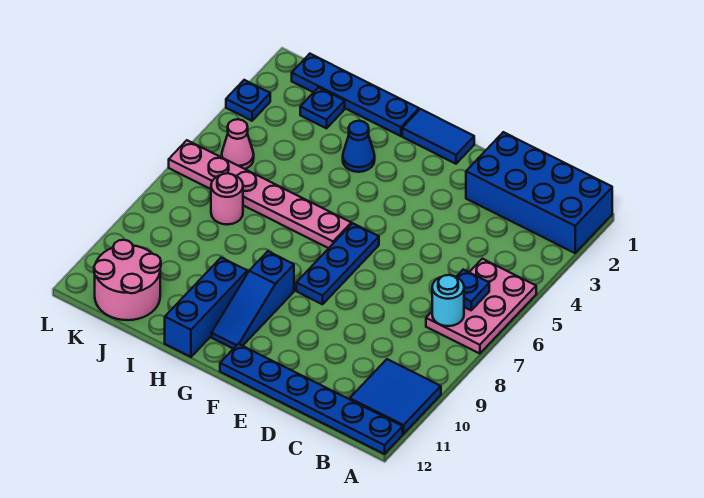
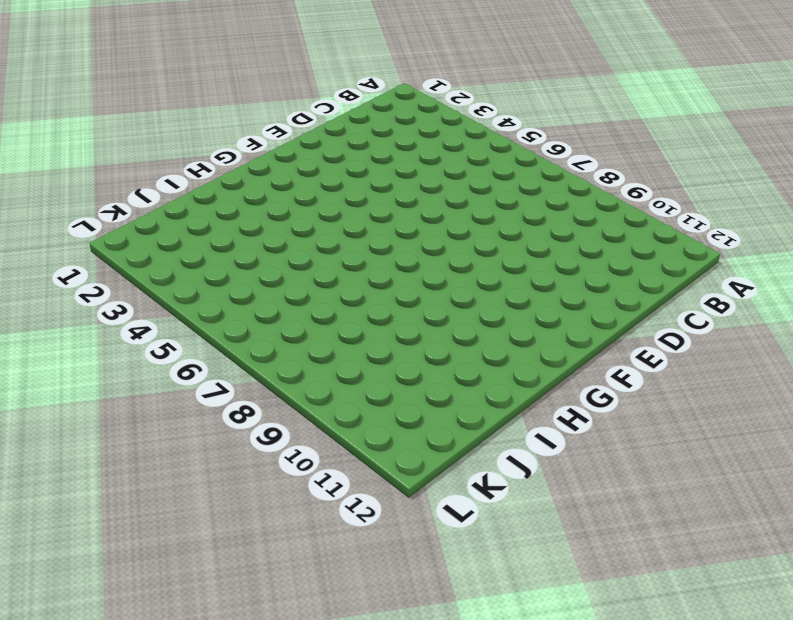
none -> blue brick A1:D2 level 1
none -> pink plate A5:B7 level 1
none -> blue tile A10:B11 level 1

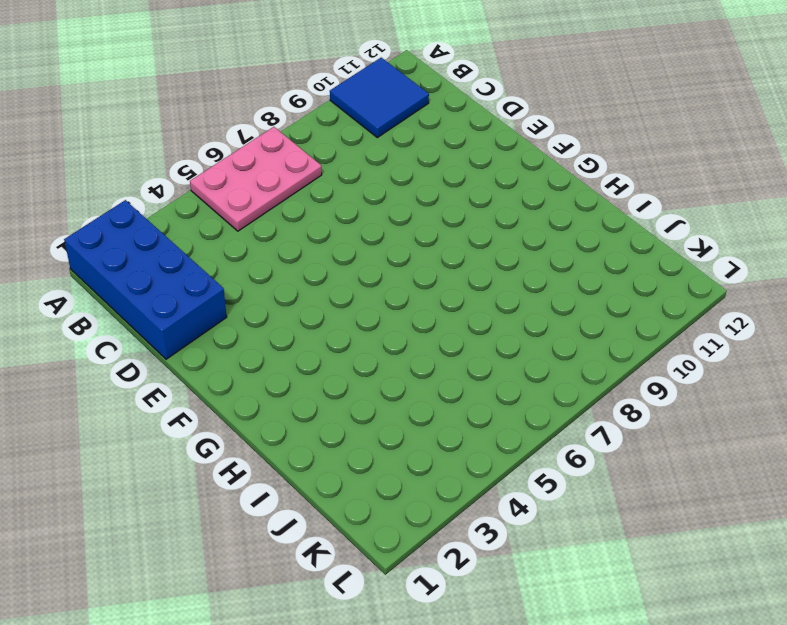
none -> blue plate A12:F12 level 1
none -> blue tile F1:G1 level 1
none -> blue plate F6:F8 level 1

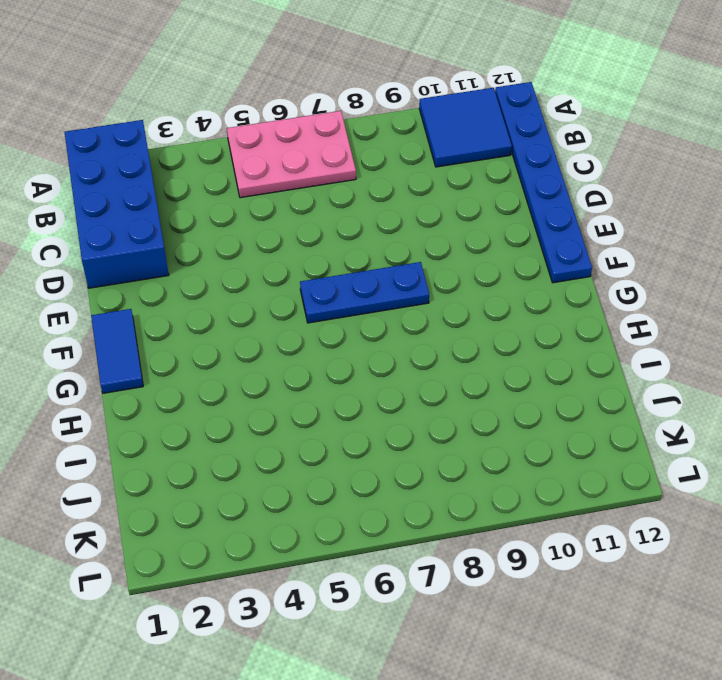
none -> pink plate G6:L6 level 1
none -> blue slope G9:G11 level 1 top 9
none -> blue plate H1:K1 level 1

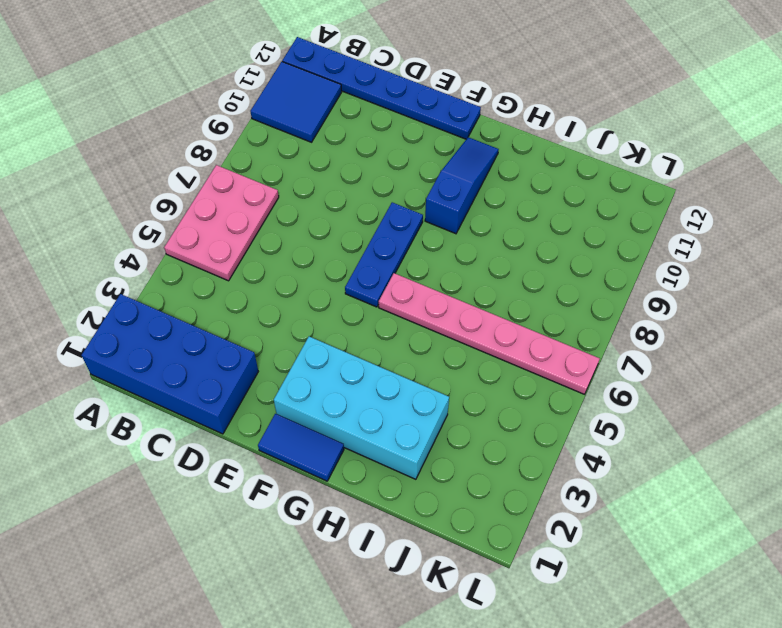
cyan brick F2:I3 level 1 -> blue cone H3 level 1
none -> blue plate H1:K1 level 1
none -> blue brick H10:H12 level 1
none -> blue plate J2 level 1

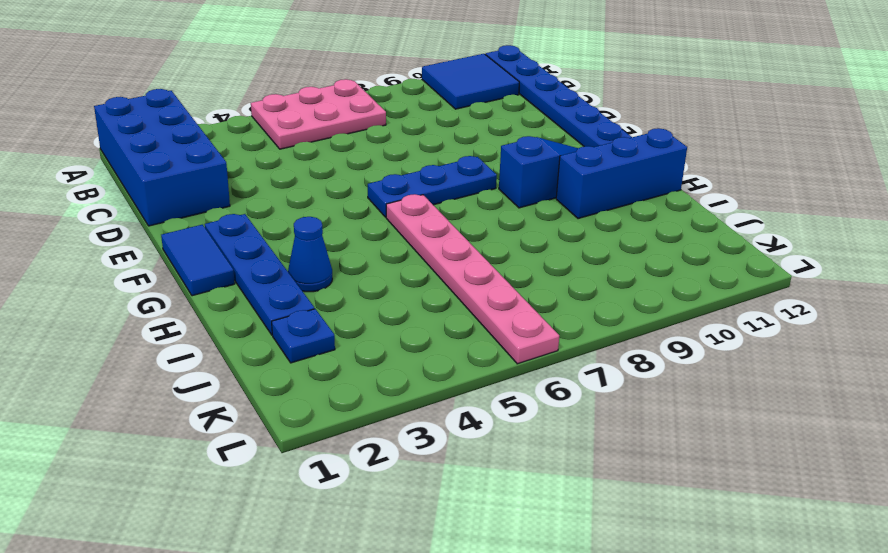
blue plate F2:I2 level 1 -> blue plate H1:K1 level 1
none -> pink round brick J7 level 1
none -> pink round brick J11:K12 level 1
none -> pink cone K5 level 1

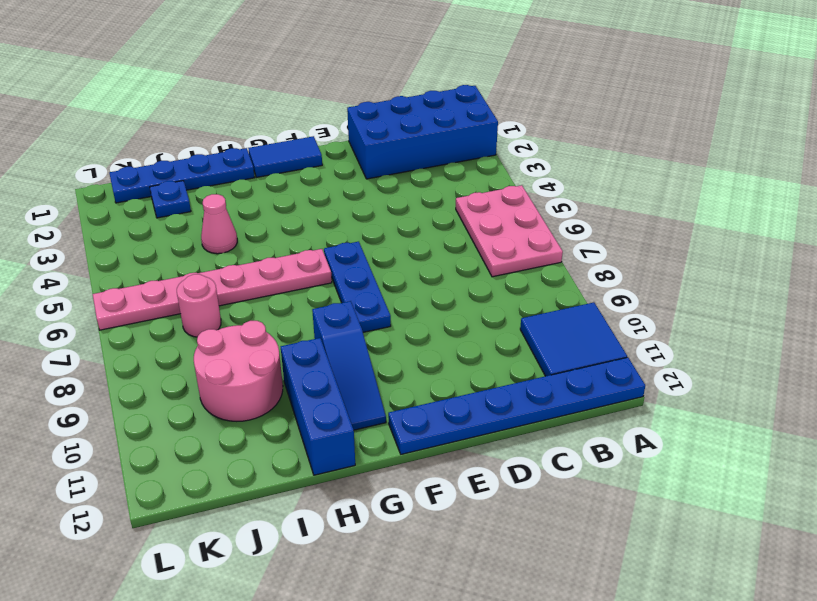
pink cone I4 level 1 -> pink cone K5 level 1
pink round brick I9:J10 level 1 -> pink round brick J11:K12 level 1
none -> blue cone H3 level 1
none -> blue plate L3 level 1
none -> blue plate B6 level 2

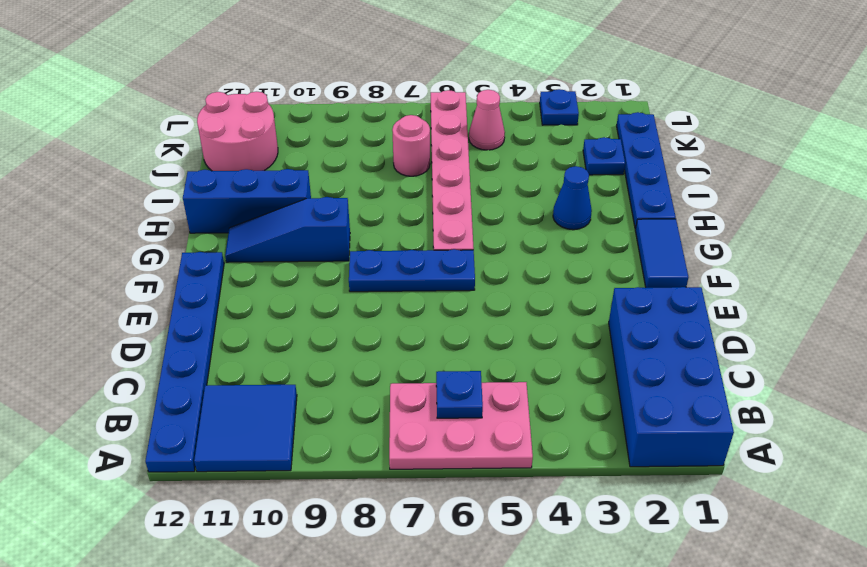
none -> cyan round brick B7 level 2

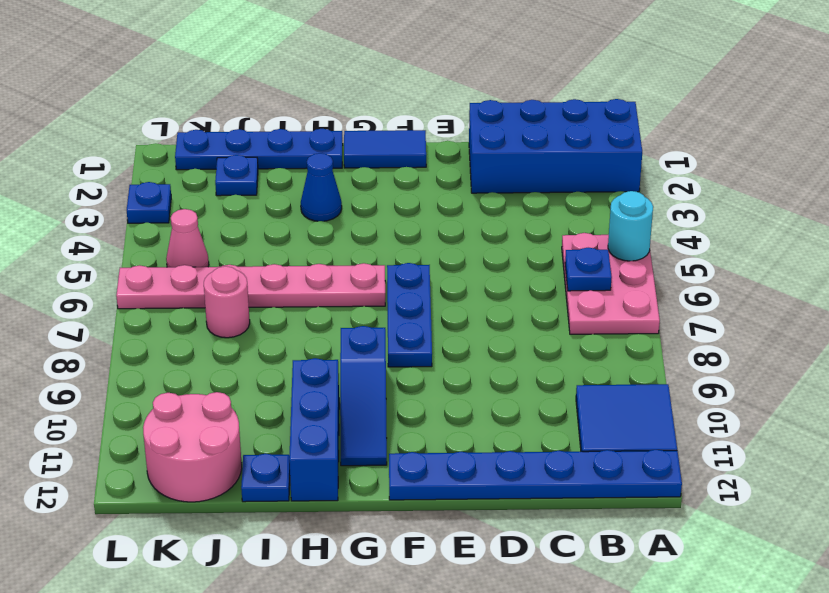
cyan round brick A5 level 2 -> cyan round brick B7 level 2
blue plate I12 level 1 -> none

